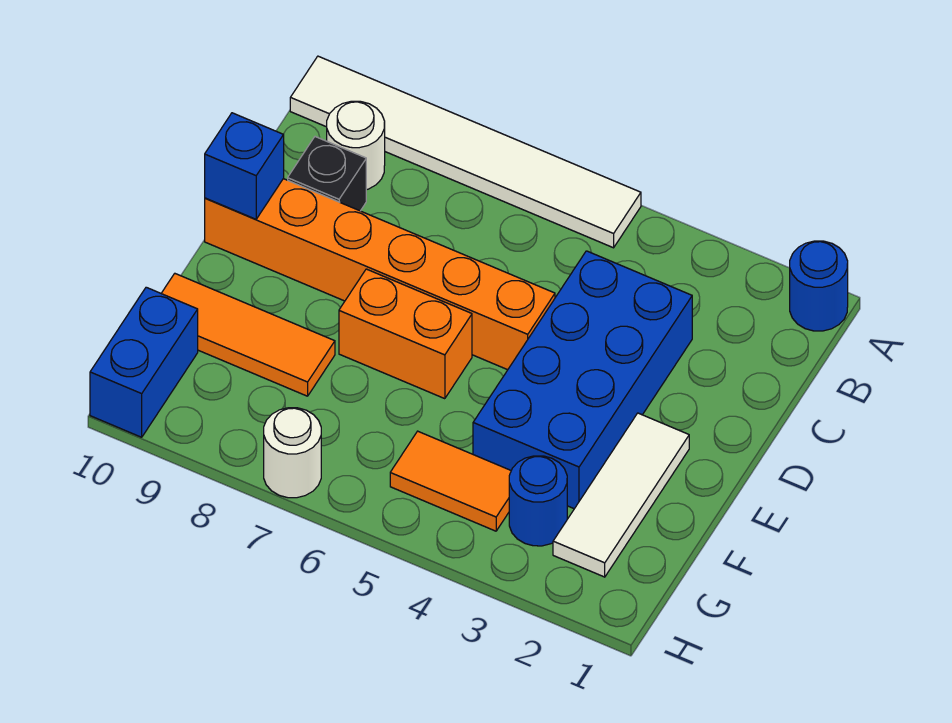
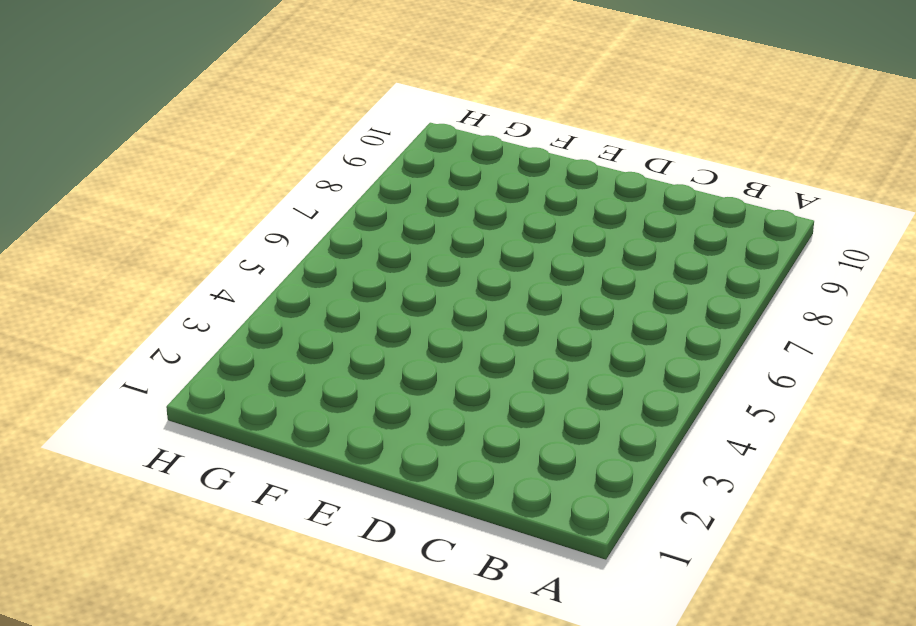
none -> blue round brick A1 level 1
none -> white tile A5:A10 level 1
none -> white round brick B9 level 1

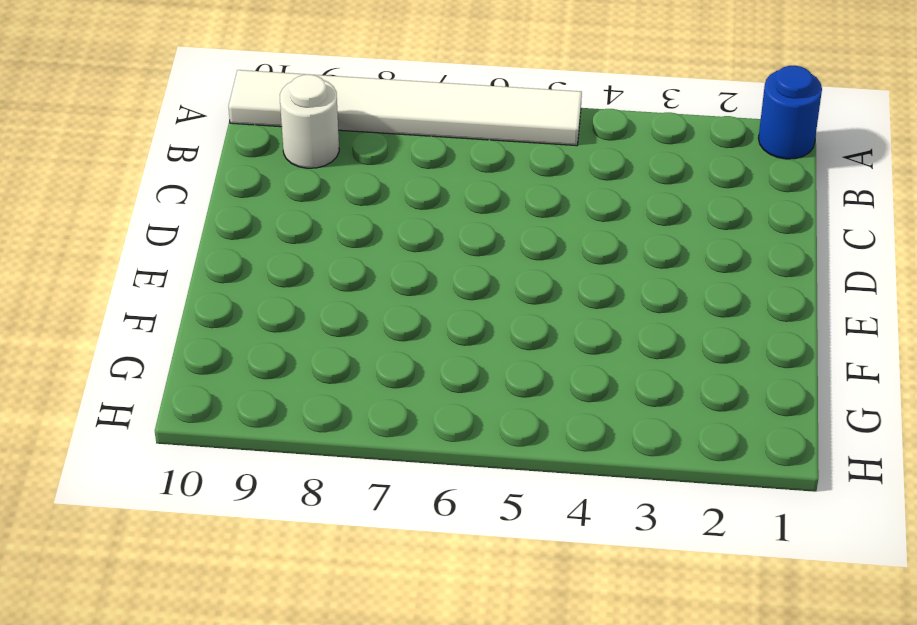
none -> blue brick C3:F4 level 1
none -> black brick C9 level 1
none -> orange brick D5:D10 level 1

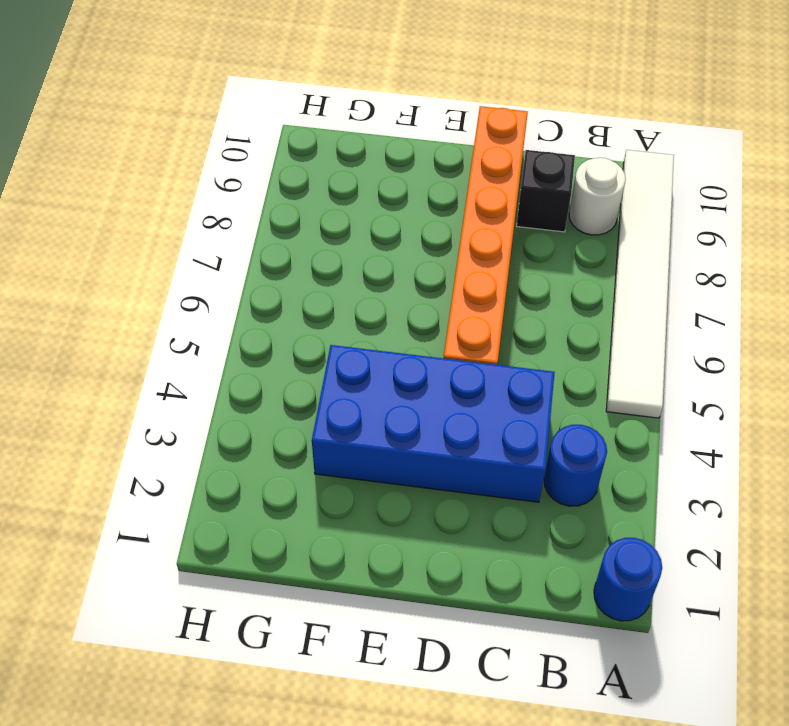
blue round brick B3 level 1 -> blue round brick G3 level 1
none -> white tile E2:G2 level 1
none -> orange brick E6:E7 level 1
none -> orange tile F8:F10 level 1

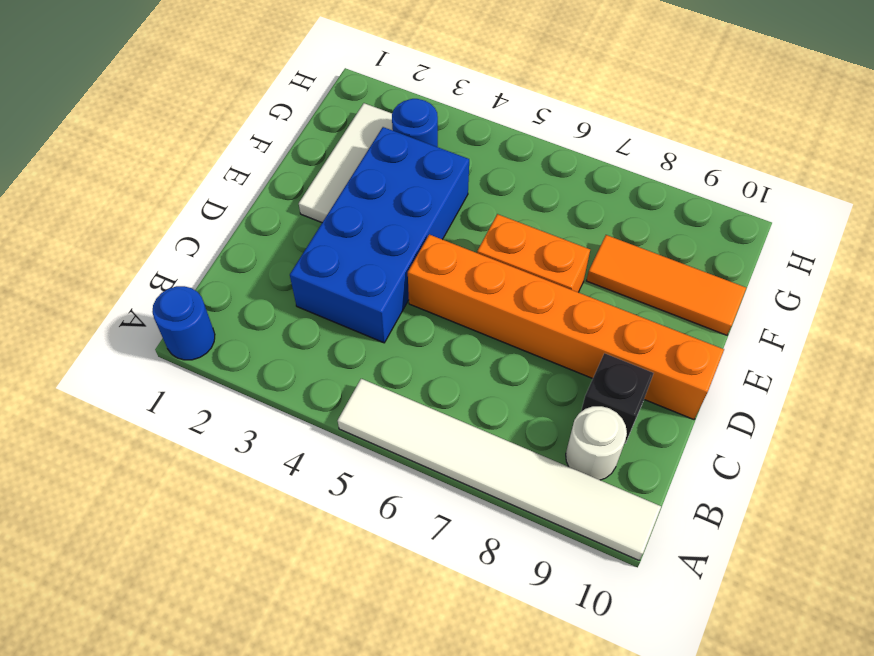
none -> orange tile G4:G5 level 1
none -> blue brick G10:H10 level 1
none -> white round brick H7 level 1

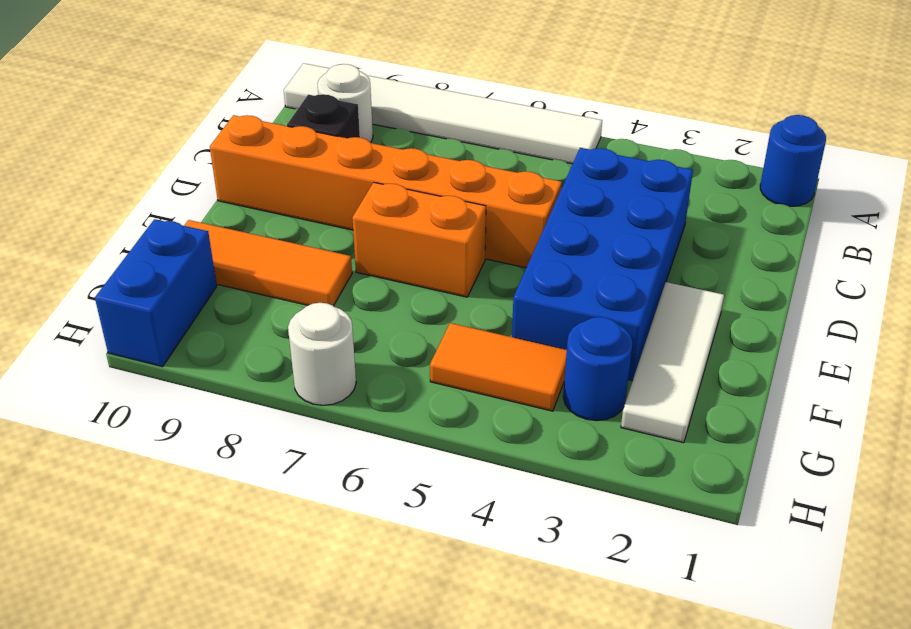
none -> blue brick D10 level 2

